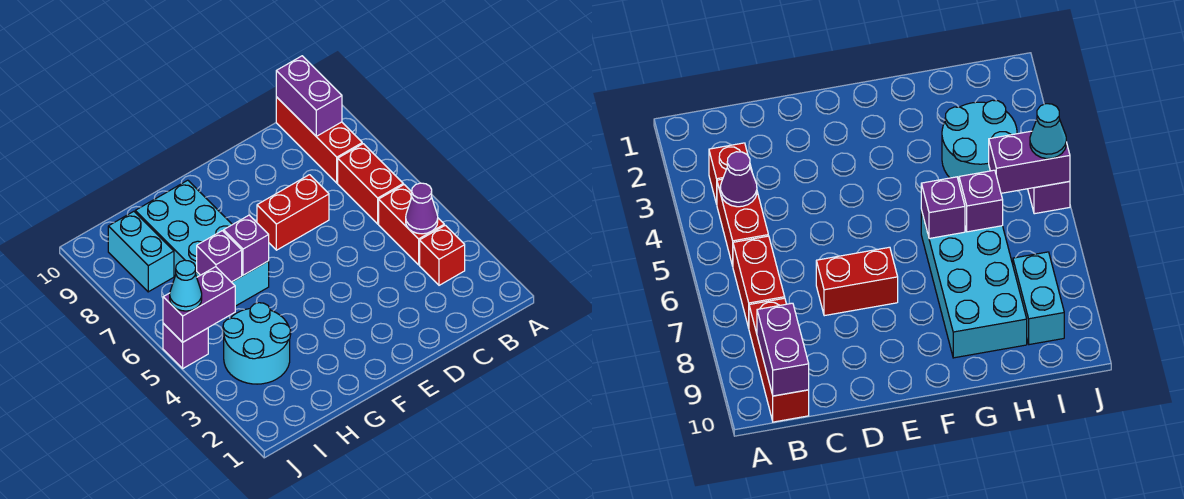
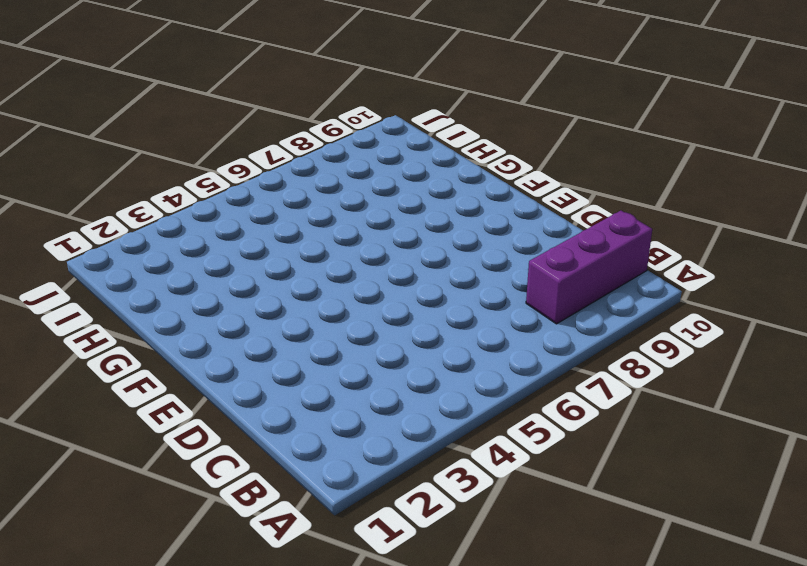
purple brick B8:B10 level 1 -> red brick B8:B10 level 1
none -> red brick B3 level 1
none -> red brick B4:B5 level 1
none -> red brick B6:B7 level 1

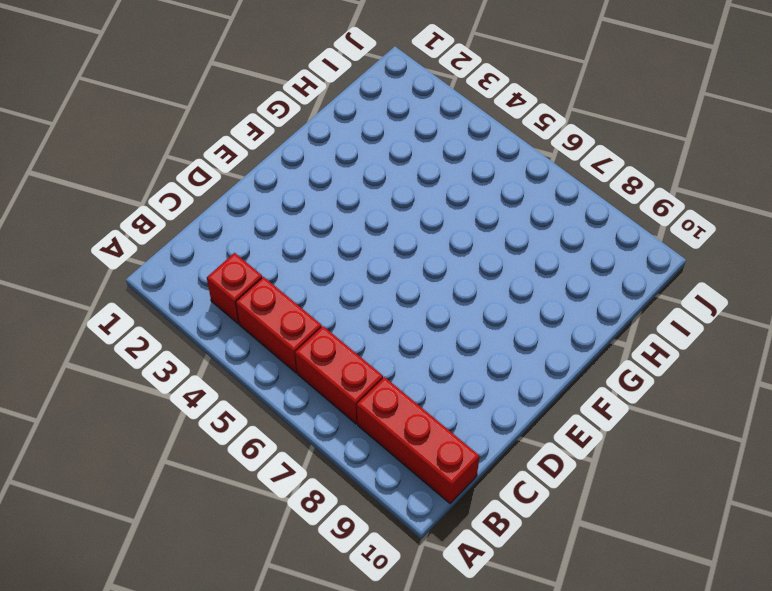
none -> red brick D7:E7 level 1
none -> cyan brick G6:H9 level 1
none -> cyan round brick H3:I4 level 1

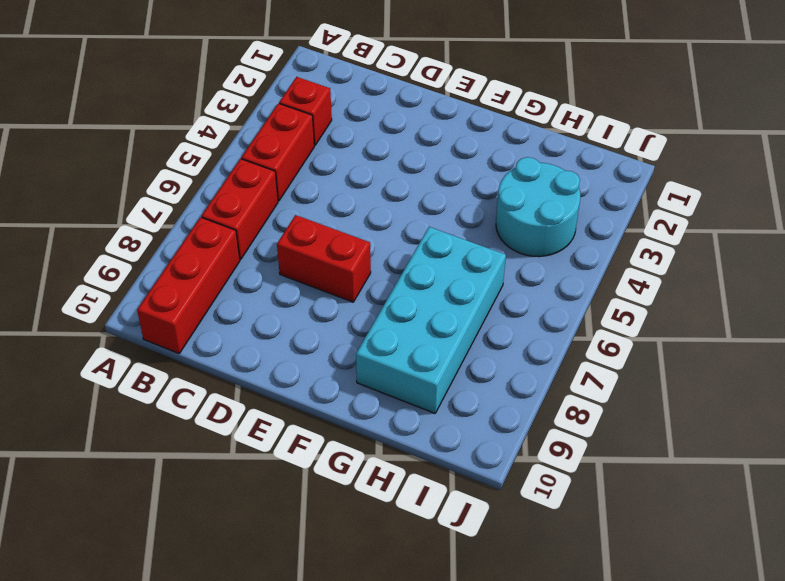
none -> cyan brick I8:I9 level 1
none -> purple brick J5 level 1
none -> purple cone B4 level 2

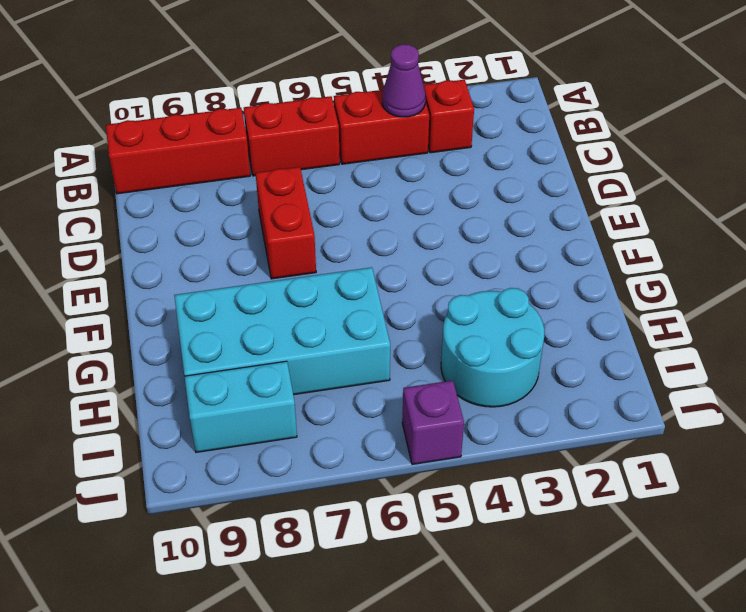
none -> purple brick B9:B10 level 2
none -> purple brick G6 level 2
none -> purple brick H6 level 2

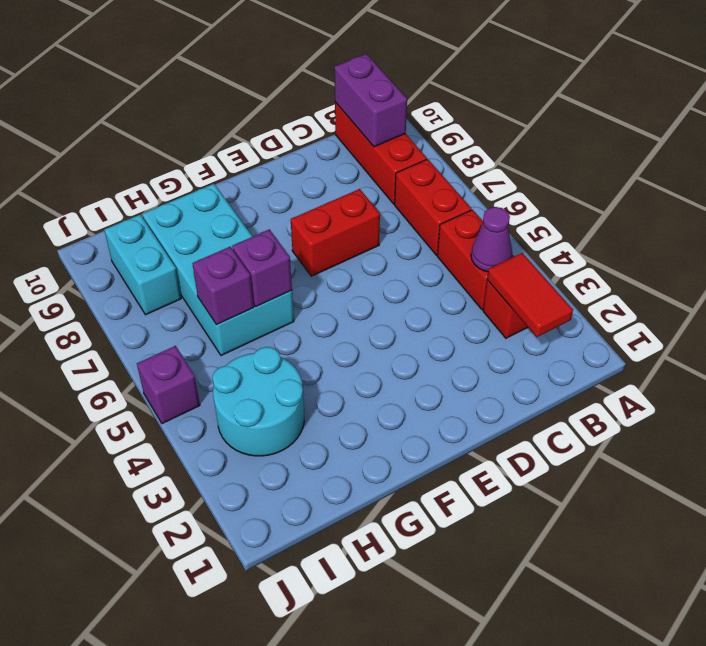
red tile B2:B3 level 2 -> none
none -> purple brick I5:J5 level 2
none -> cyan cone J5 level 3

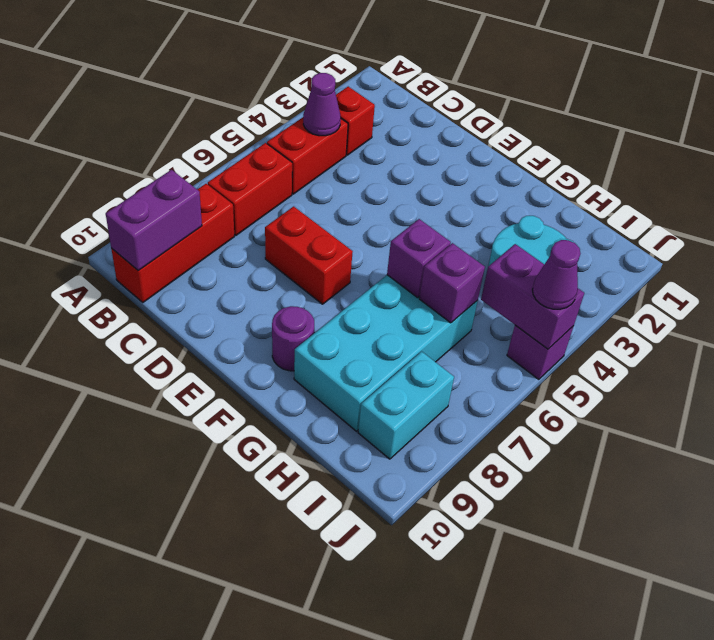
purple round brick F9 level 1 -> none
purple cone J5 level 3 -> cyan cone J5 level 3

